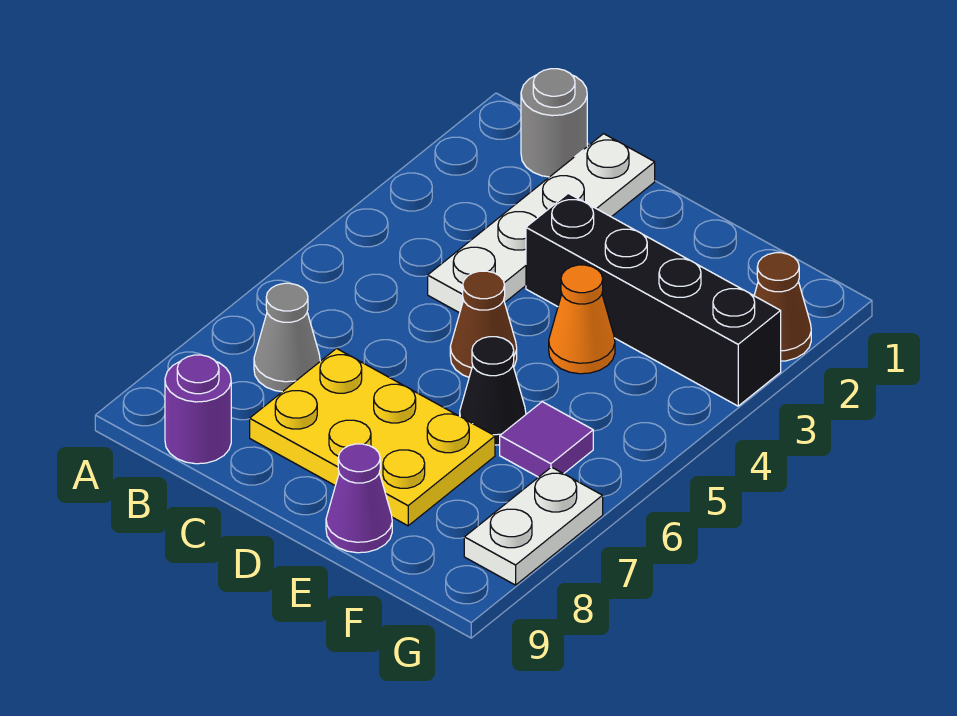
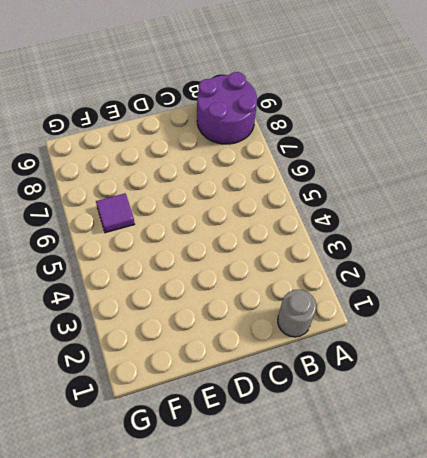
purple round brick A8:B9 level 1 -> purple round brick B9 level 1
none -> grey cone B7 level 1
none -> white plate C1:C4 level 1
none -> yellow plate C7:E8 level 1

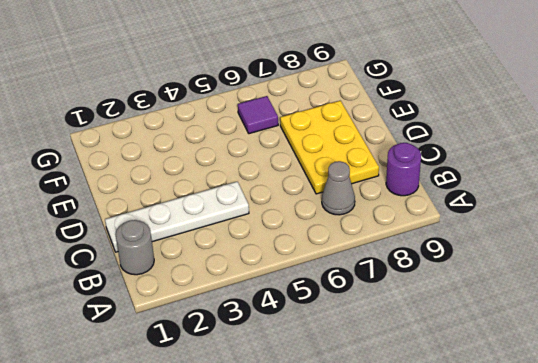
none -> black brick D3:G3 level 1
none -> brown cone D5 level 1
none -> orange cone E4 level 1

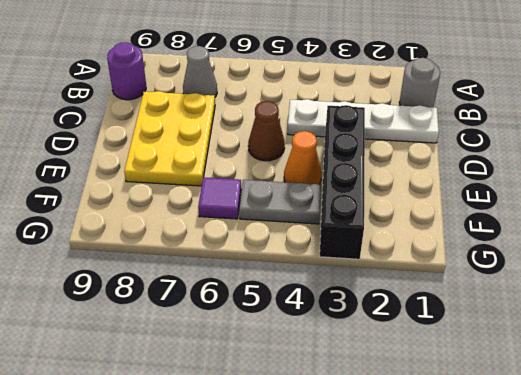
grey plate F4:F5 level 1 -> none
none -> black cone E6 level 1
none -> purple cone E9 level 1
none -> brown cone G2 level 1

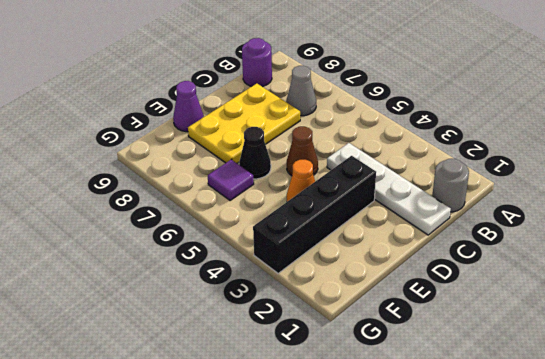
none -> brown cone G2 level 1
none -> white plate G7:G8 level 1

